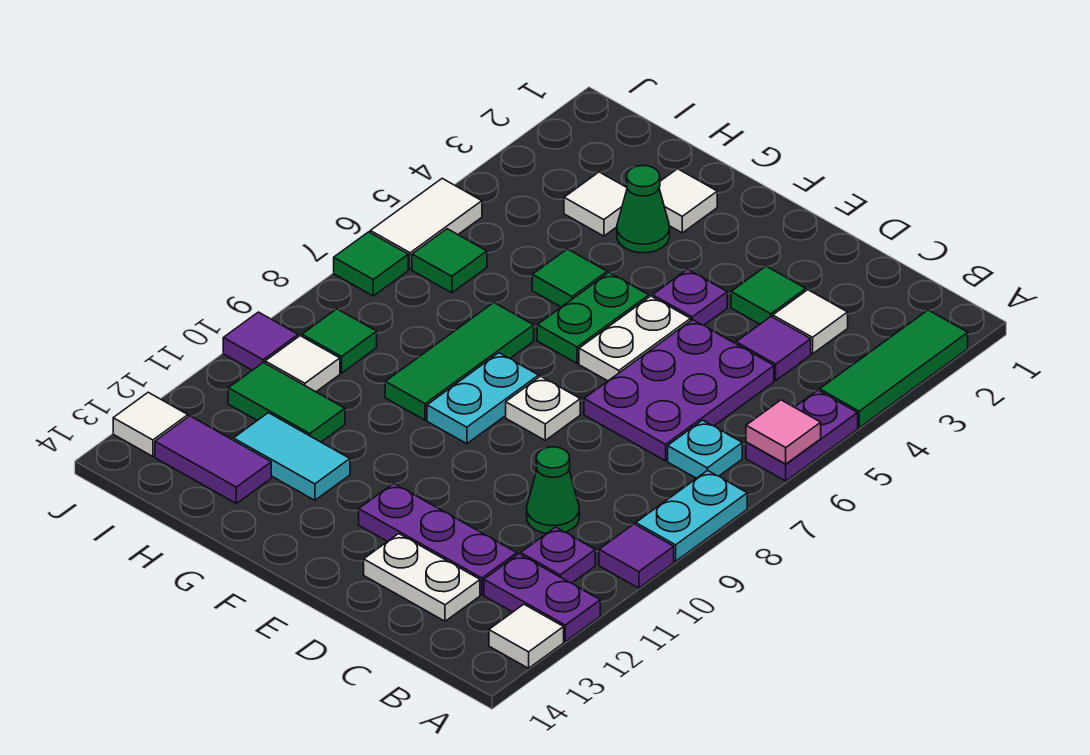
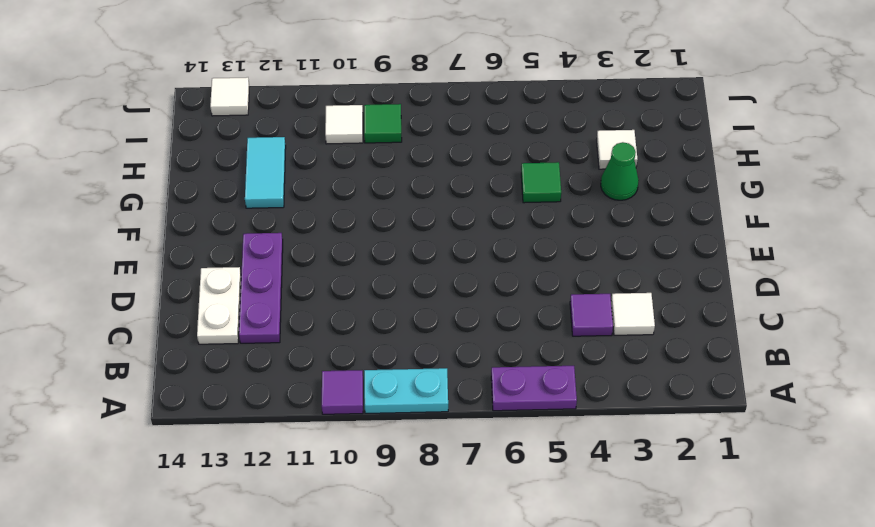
none -> green tile A2:A4 level 1
none -> purple plate A12:B12 level 1
none -> white tile A13 level 1
none -> cyan plate B7 level 1

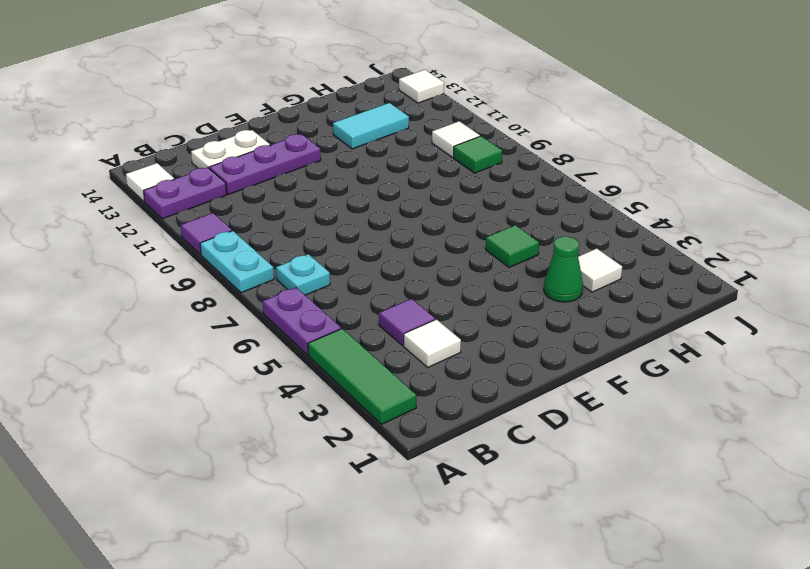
none -> purple plate B11 level 1
none -> purple plate C5:D7 level 1
none -> green cone C10 level 1
none -> green tile D3 level 1

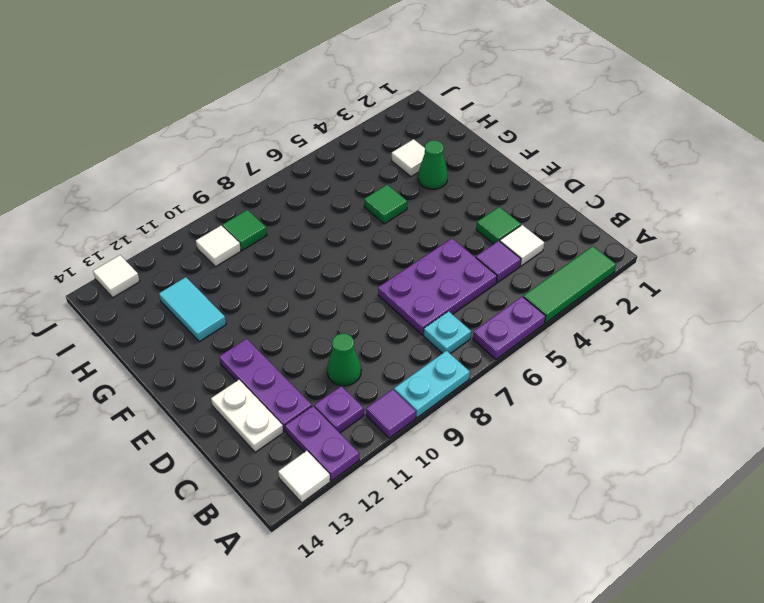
none -> purple plate E4 level 1
none -> white plate E5:E6 level 1
none -> white plate E8 level 1
none -> green plate F5:F6 level 1

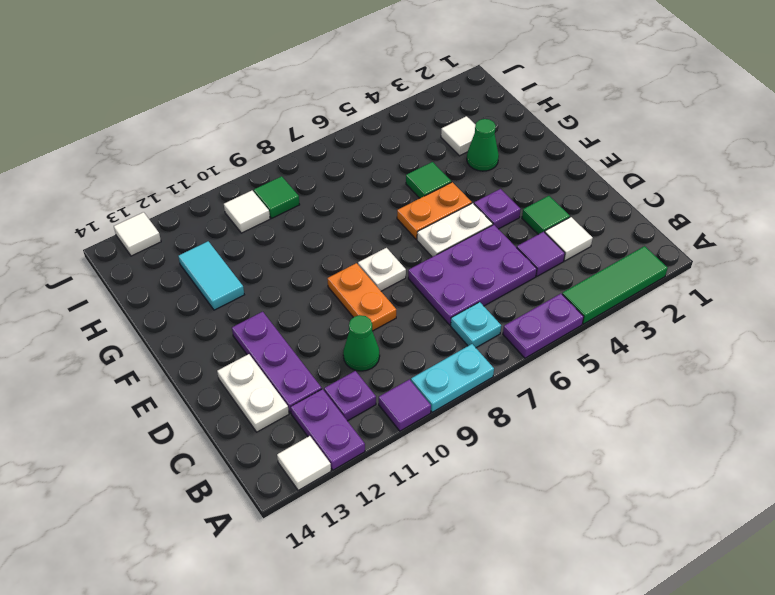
orange plate D9:E9 level 1 -> none
orange plate F5:F6 level 1 -> green plate F5:F6 level 1
none -> cyan plate F8:F9 level 1
none -> white tile G2 level 1
none -> green tile G7:G9 level 1
none -> green tile H11:I11 level 1

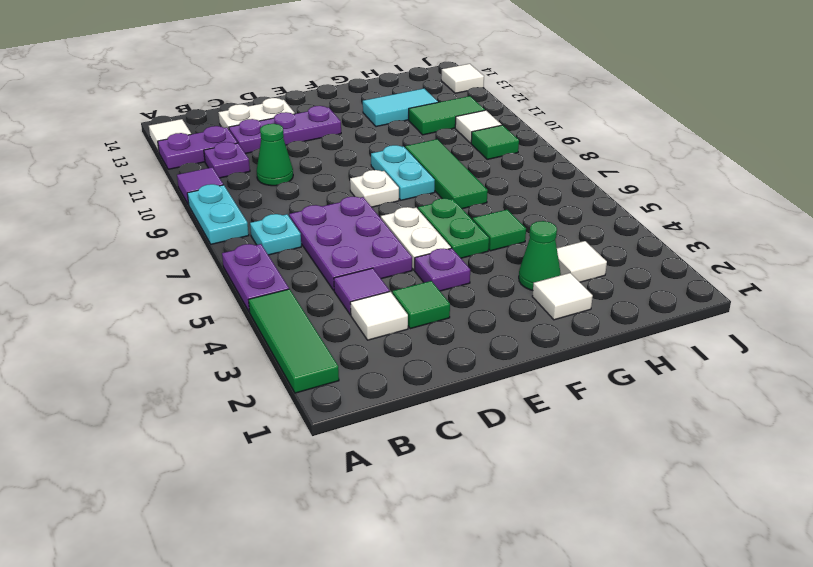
none -> purple tile H13:I13 level 1
none -> green tile I6 level 1
none -> white tile J5:J6 level 1
none -> green tile J7 level 1

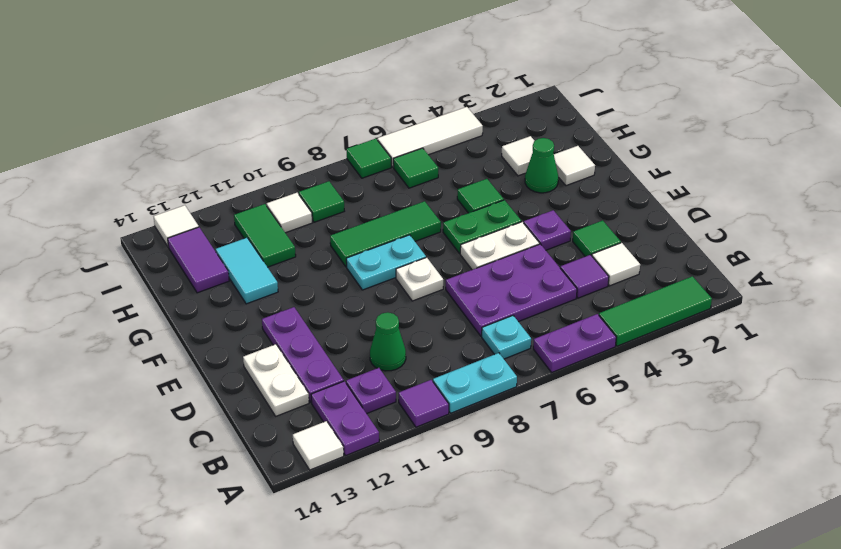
white tile J4:J6 level 1 -> white tile J5:J6 level 1
none -> purple tile J10 level 1
none -> pink tile A6 level 2

